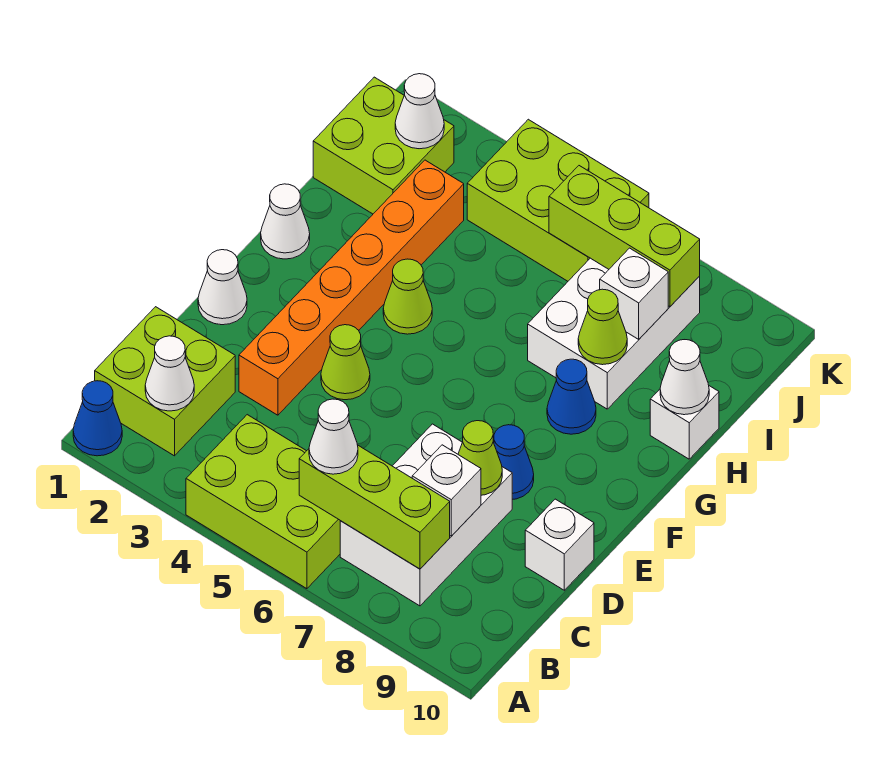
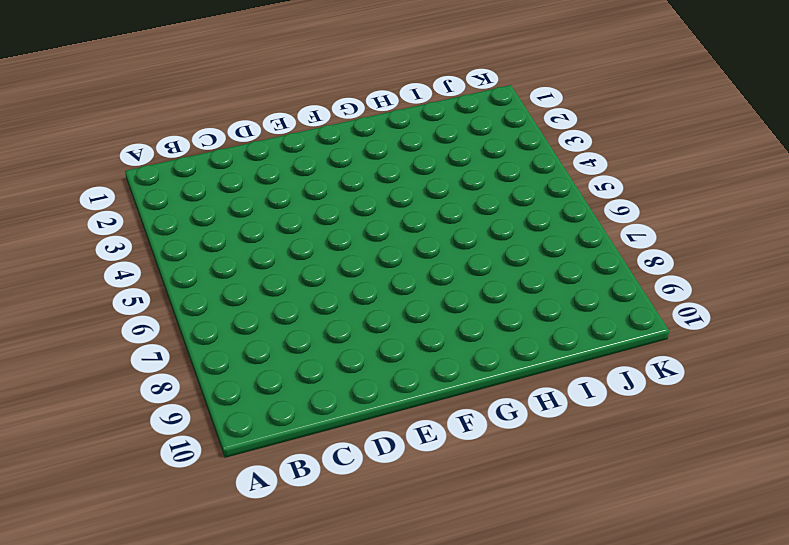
none -> blue cone A1 level 1
none -> lime brick A4:B6 level 1
none -> lime brick B1:C2 level 1

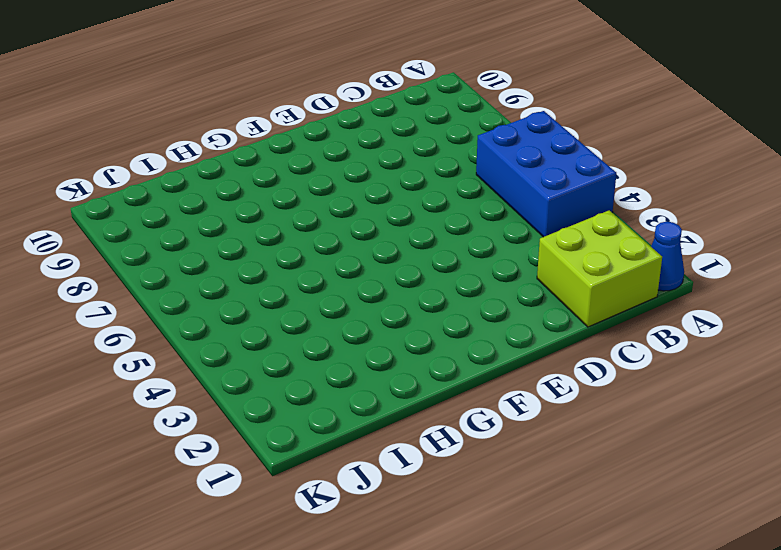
blue brick A4:B6 level 1 -> lime brick A4:B6 level 1
none -> white brick B7:D8 level 1
none -> orange brick D3:I3 level 1
none -> white brick D10 level 1

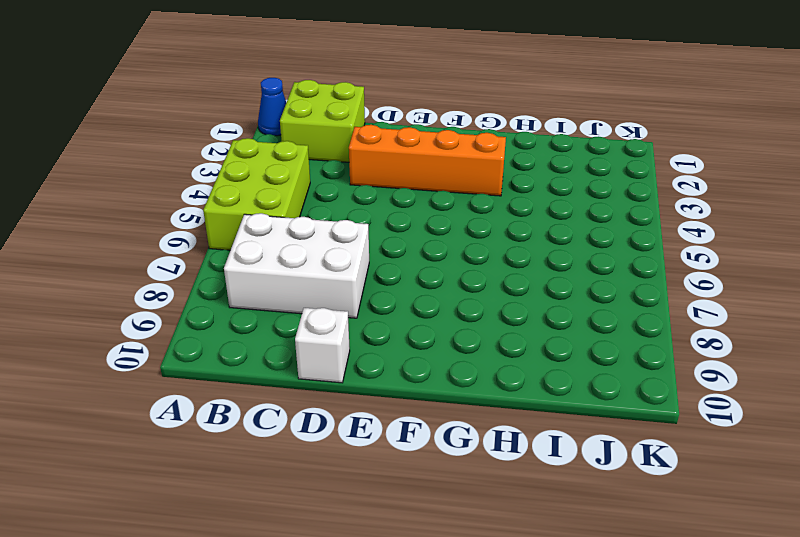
orange brick D3:G3 level 1 -> orange brick D3:I3 level 1
none -> white cone E1 level 1
none -> lime cone E4 level 1
none -> blue cone E8 level 1

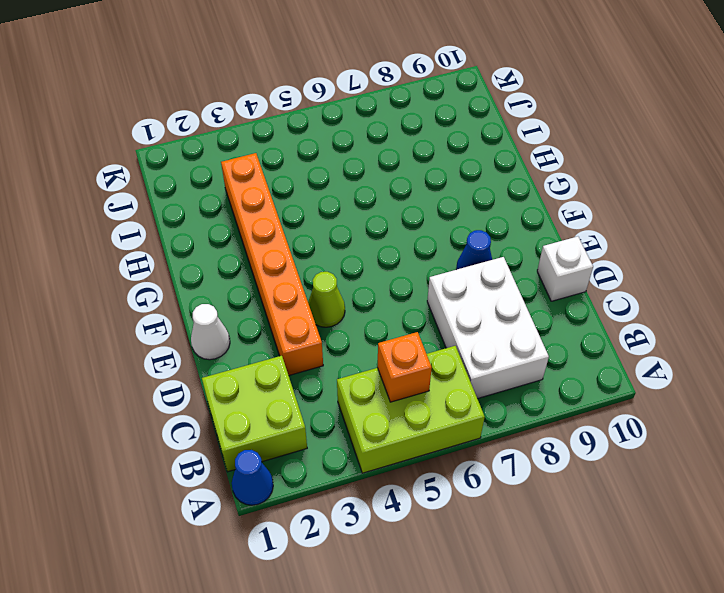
orange brick B5 level 2 -> none
none -> white cone G1 level 1
none -> lime cone G4 level 1
none -> blue cone G8 level 1

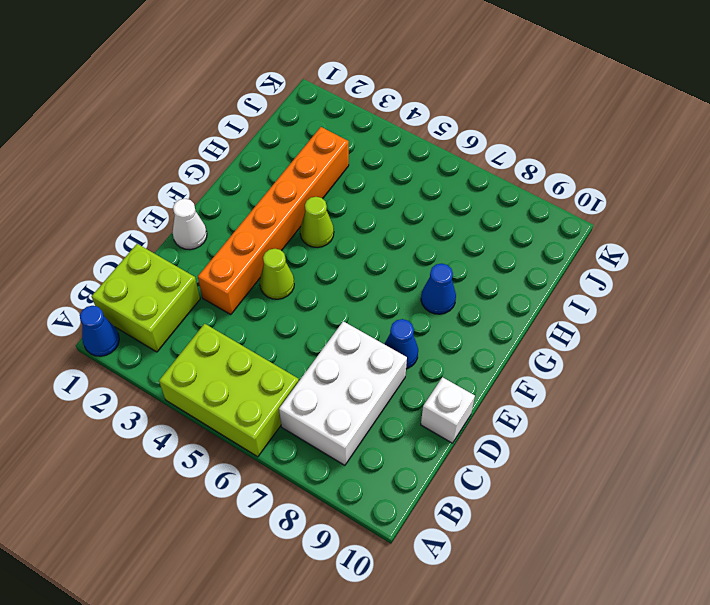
none -> white cone G1 level 1
none -> white brick H7:J8 level 1
none -> white brick H10 level 1

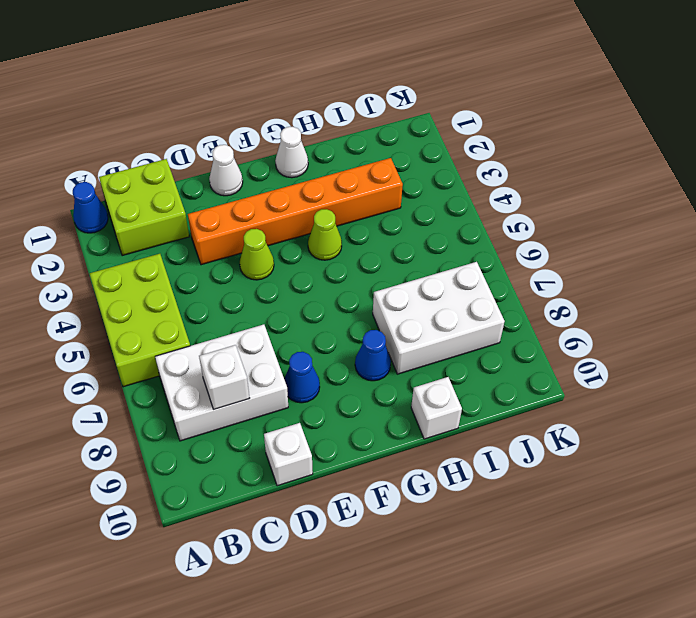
none -> lime brick I1:J2 level 1
none -> lime brick J4:K6 level 1
none -> white cone B2 level 2

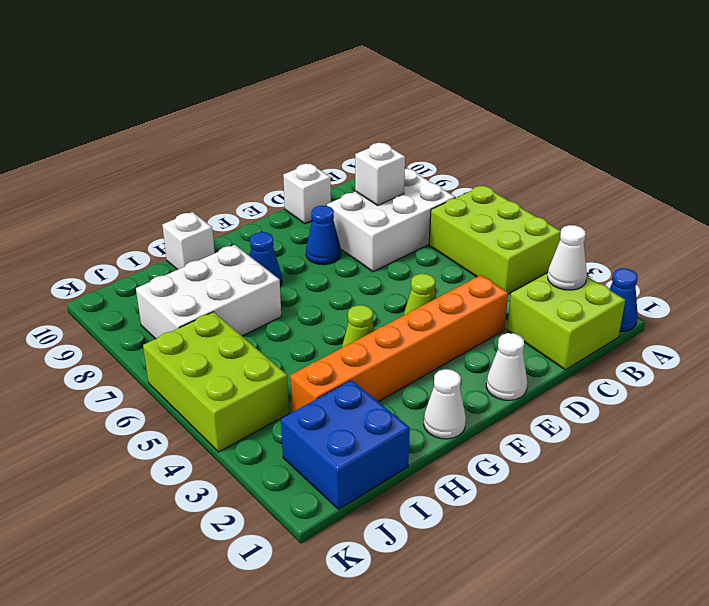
blue brick I1:J2 level 1 -> lime brick I1:J2 level 1
none -> lime brick B6:B8 level 2
none -> lime cone D8 level 2
none -> lime cone H8 level 2

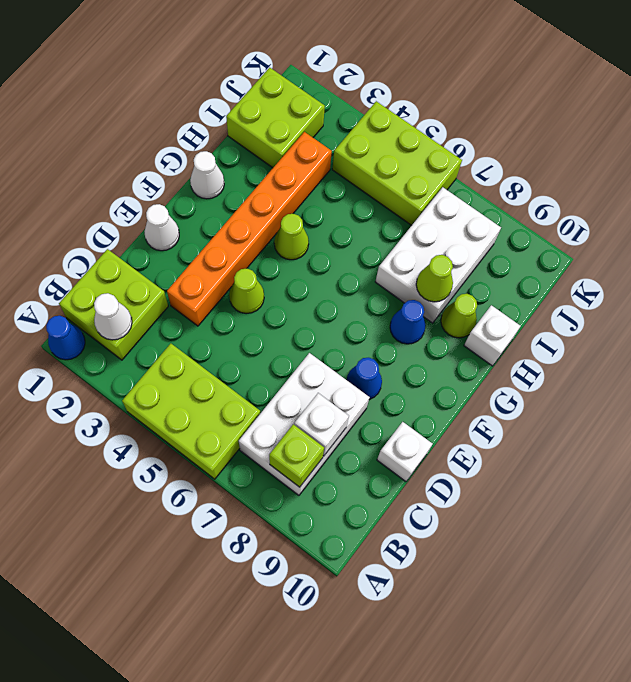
lime brick B8 level 2 -> lime brick B6:B8 level 2
lime cone H9 level 1 -> lime cone D8 level 2
none -> white cone H10 level 2
none -> white brick I8 level 2
none -> white cone J2 level 2

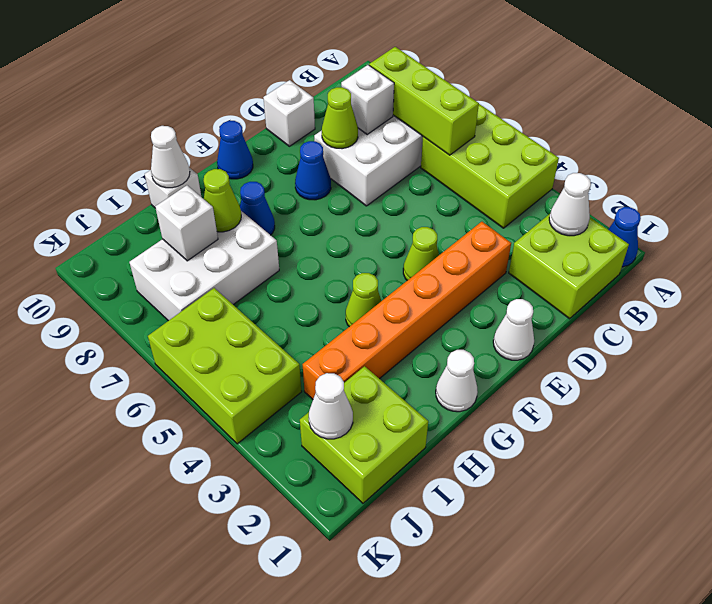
blue cone F10 level 1 -> none
none -> lime brick J6:J8 level 2
none -> white cone B6 level 3

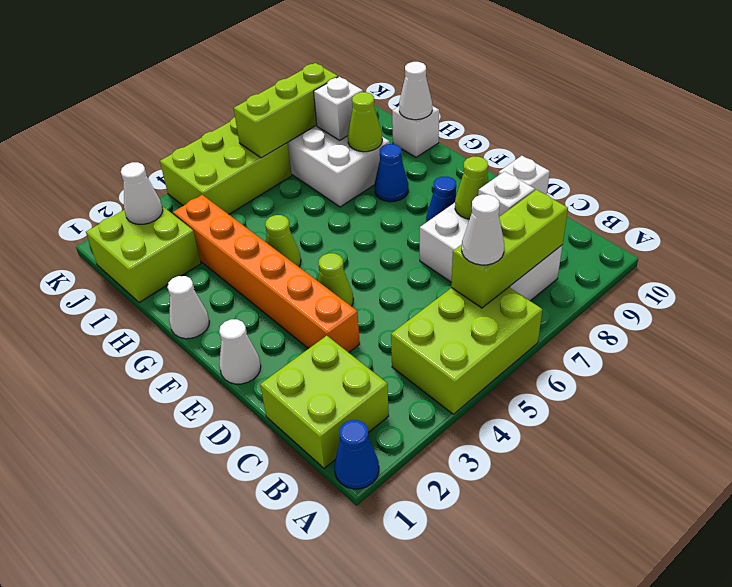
none -> white cone B2 level 2

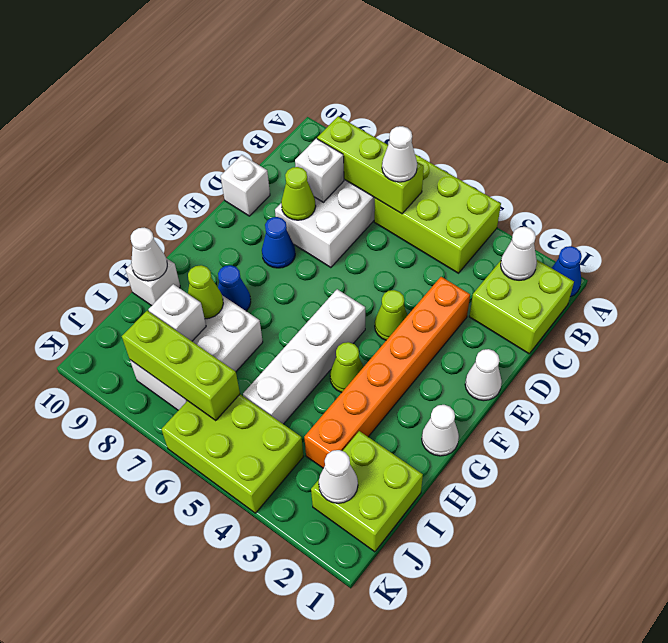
white brick F5:I5 level 1 -> none

